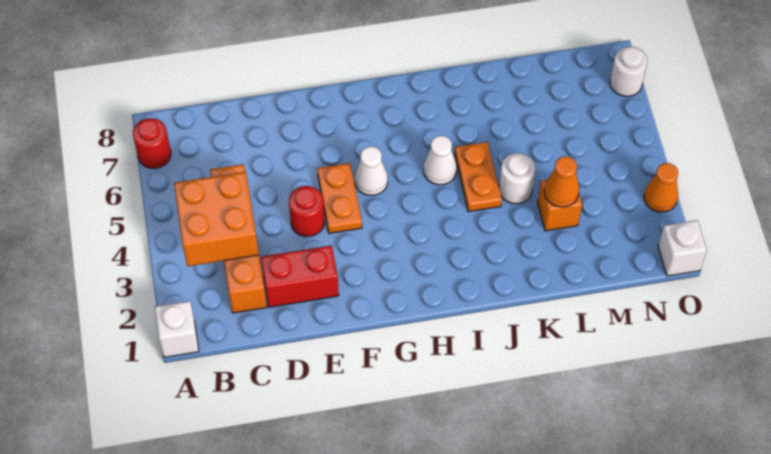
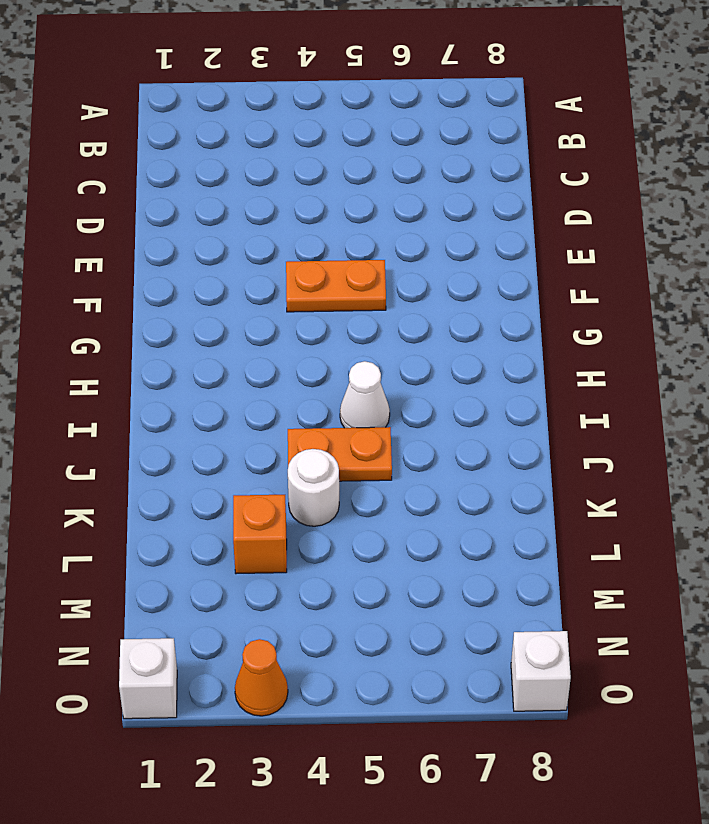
white brick O8 level 1 -> white brick A1 level 1
none -> red round brick A7 level 1
none -> orange brick C2:C5 level 1
none -> red brick D2:E2 level 1

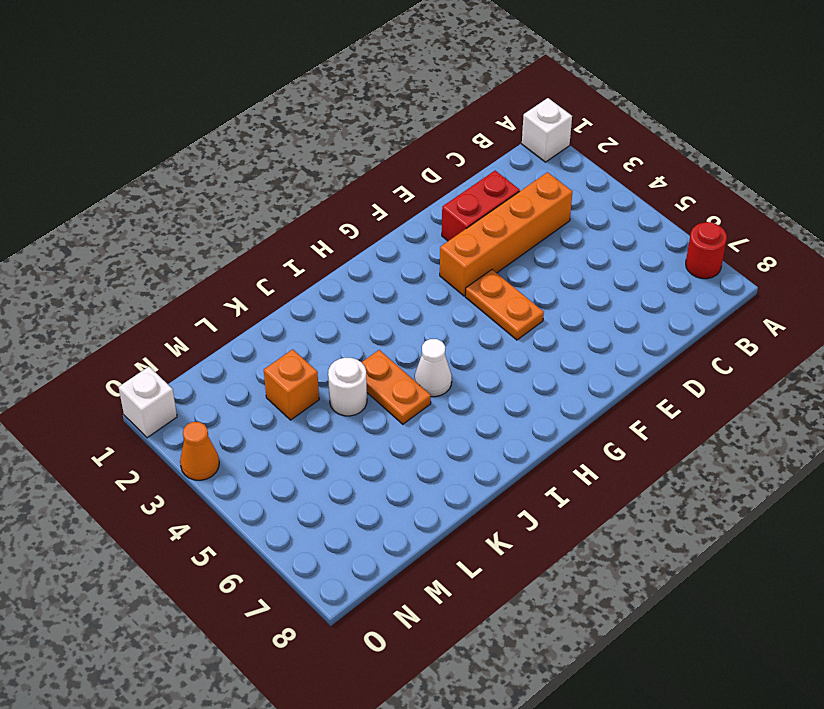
orange brick C3:F3 level 1 -> orange brick C2:C5 level 1
none -> red round brick E4 level 1
none -> white cone G5 level 1
none -> white round brick O7 level 1

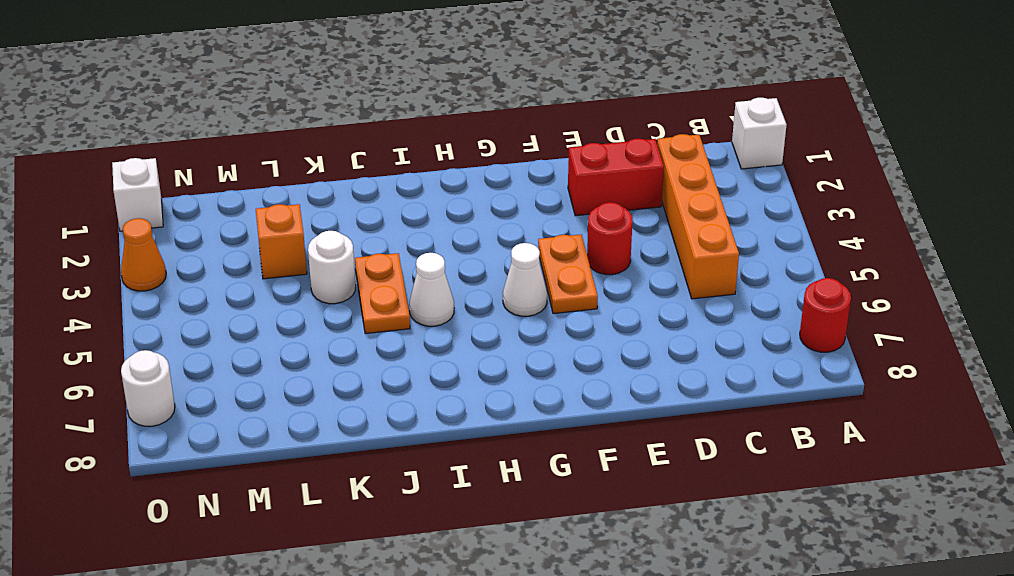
none -> orange brick B3:C4 level 2
none -> orange cone L3 level 2

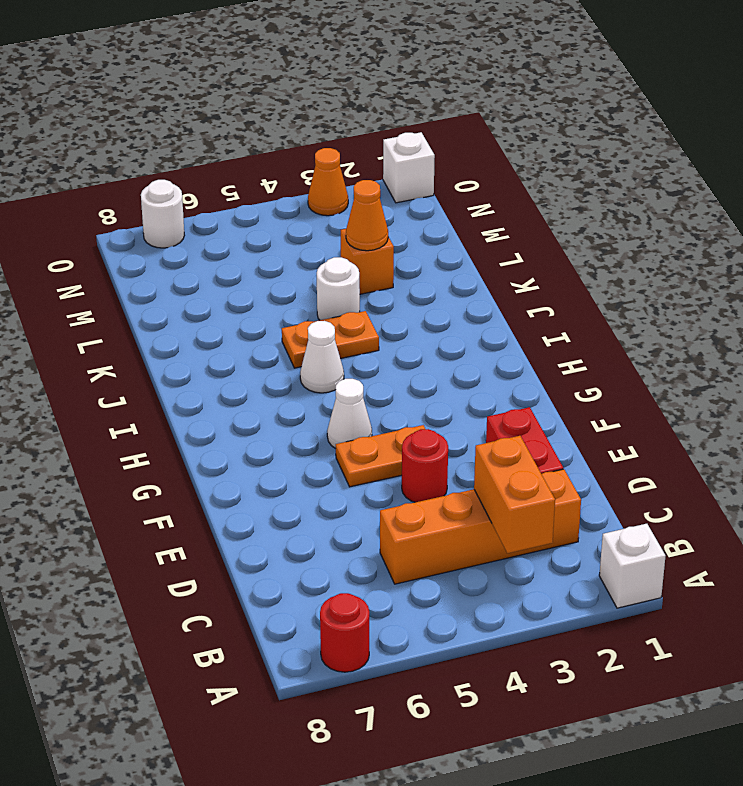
orange brick B3:C3 level 2 -> orange brick B3:C4 level 2

